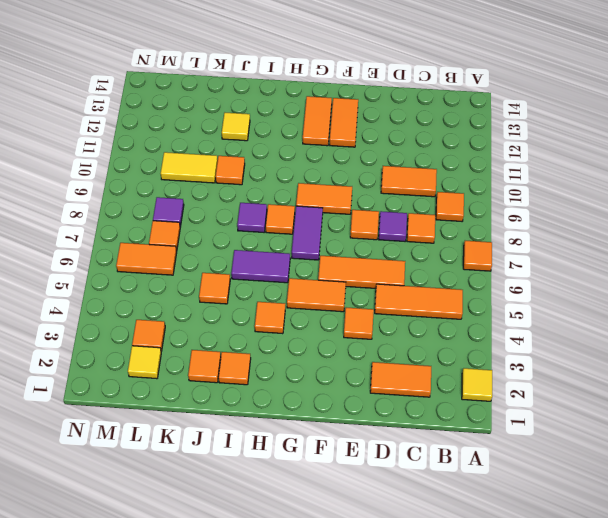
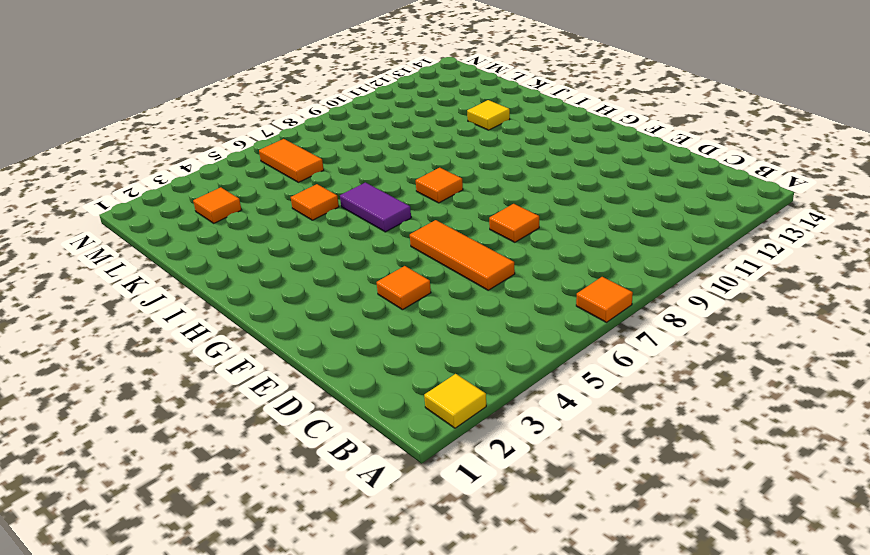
none -> orange tile B5:D5 level 1
none -> orange tile B9 level 1
none -> orange tile C2:D2 level 1
none -> orange tile C8 level 1

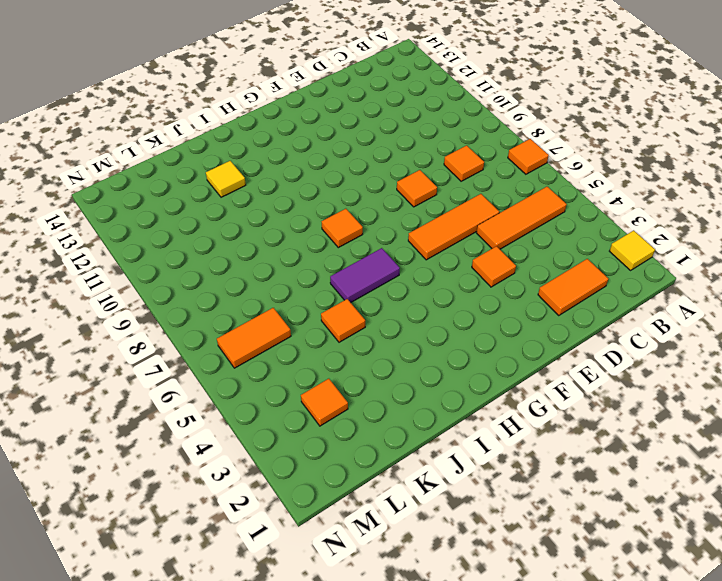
none -> orange tile B9 level 1
none -> orange tile C10:D10 level 1
none -> purple tile D8 level 1
none -> orange tile F5:G5 level 1

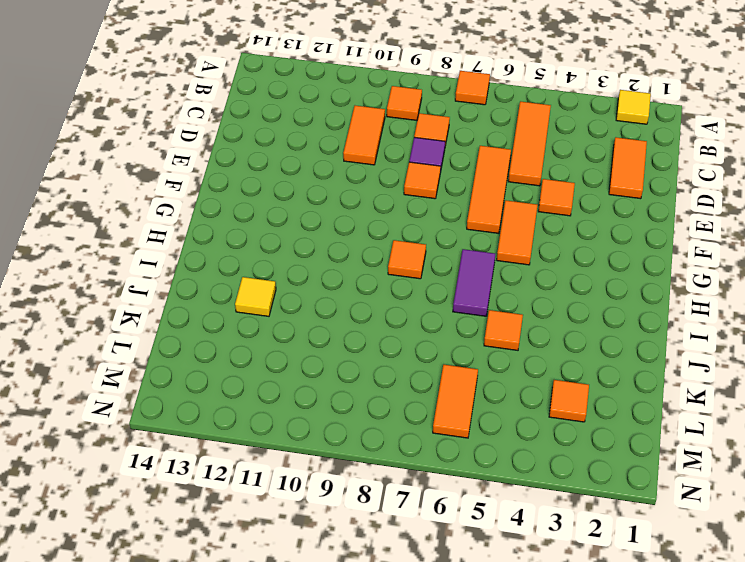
none -> orange tile F9:G9 level 1
none -> orange tile F12:F13 level 1
none -> purple tile G7:G8 level 1
none -> orange tile G12:G13 level 1

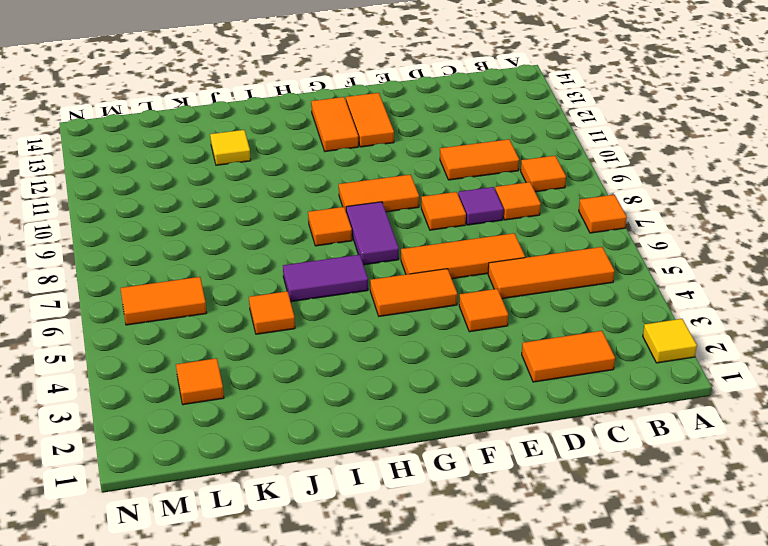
none -> orange tile H4 level 1
none -> orange tile I2 level 1
none -> purple tile I8 level 1
none -> orange tile J2 level 1

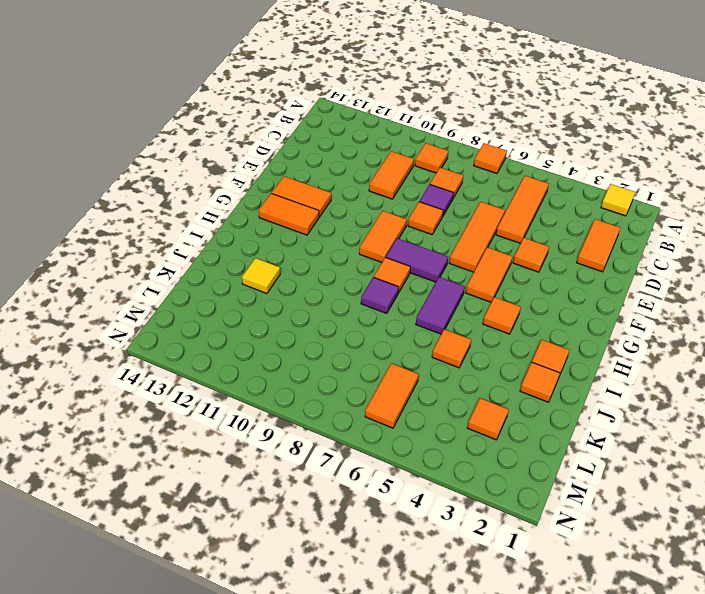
none -> orange tile J10 level 1
none -> yellow tile K10:L10 level 1
none -> yellow tile L2 level 1
none -> orange tile L7 level 1

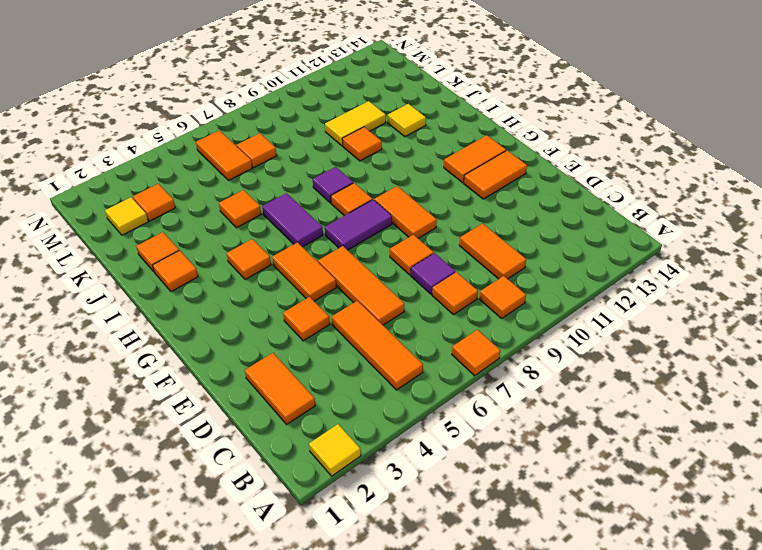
yellow tile K10:K11 level 1 -> yellow tile K10:L10 level 1
none -> purple tile L8 level 1

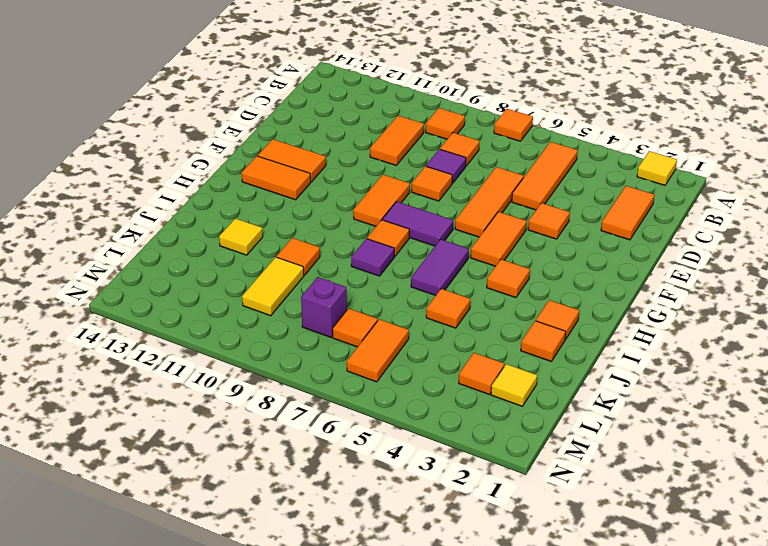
purple brick L8 level 1 -> purple tile L8 level 1

